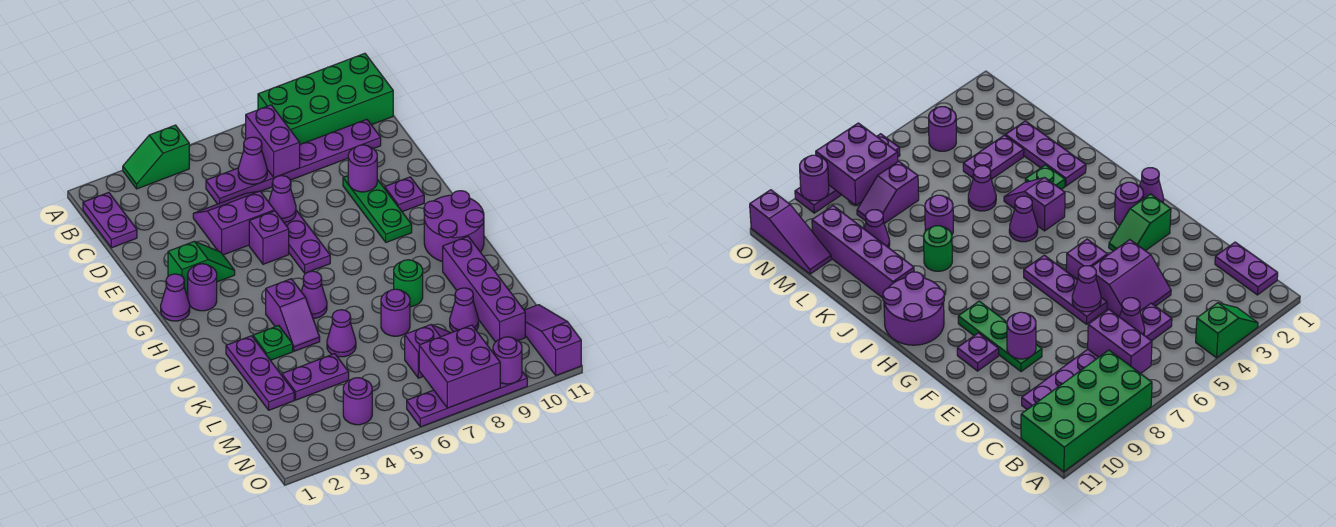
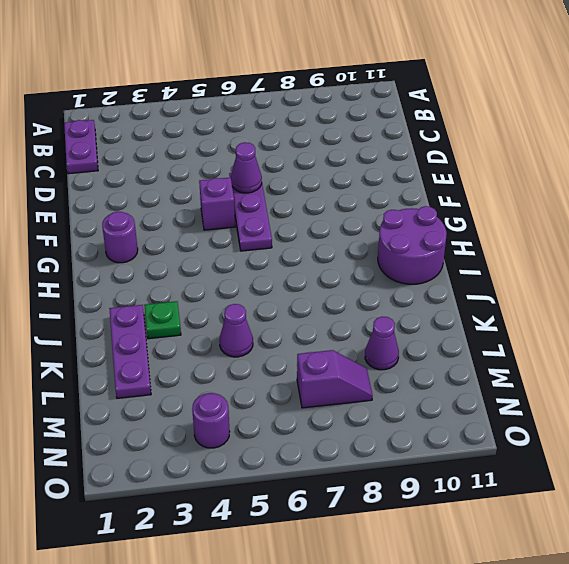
none -> green slope A3:A4 level 1 top 4
none -> green brick A8:B11 level 1
none -> purple plate C5:C10 level 1
none -> purple slope D4:E5 level 1 top E

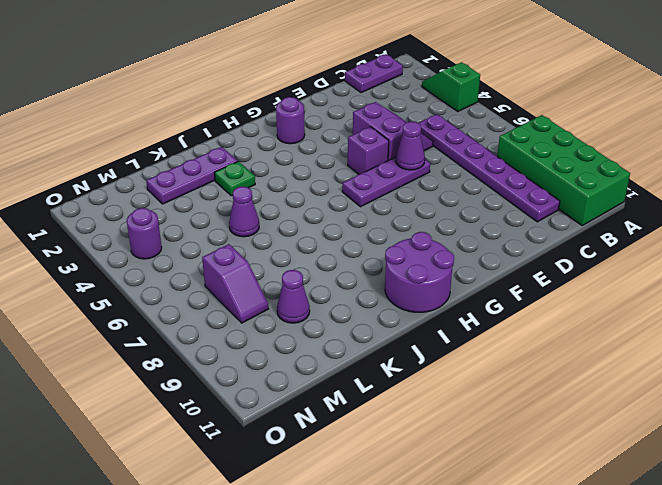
none -> green plate E9:G9 level 1
none -> green slope F2:F3 level 1 top 2
none -> purple plate F10 level 1
none -> purple cone G1 level 1

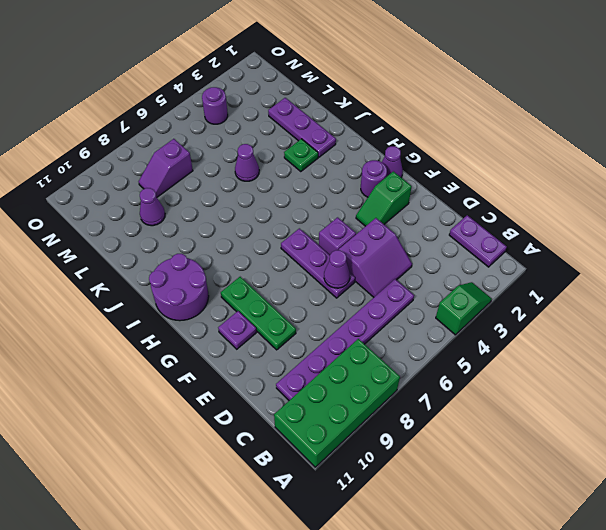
none -> purple slope I4:J4 level 1 top I
none -> purple cone I5 level 1
none -> green round brick J8 level 1
none -> purple brick J10:M10 level 1

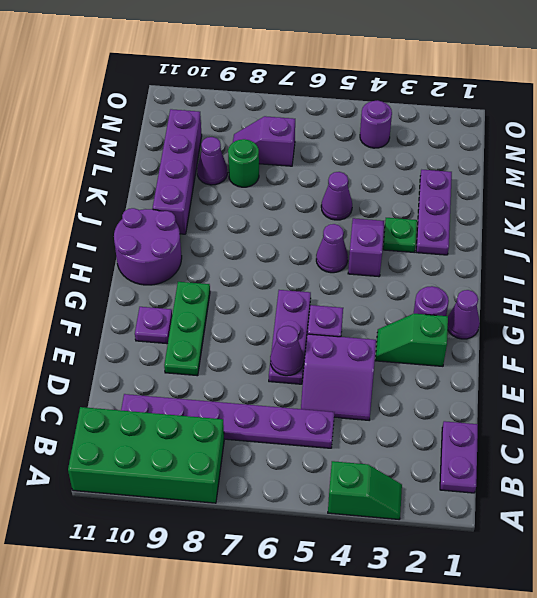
green round brick L8 level 1 -> green round brick J8 level 1
none -> purple round brick K7 level 1
none -> purple plate L3:L4 level 1
none -> purple slope M11:O11 level 1 top O
none -> purple plate O6:O9 level 1

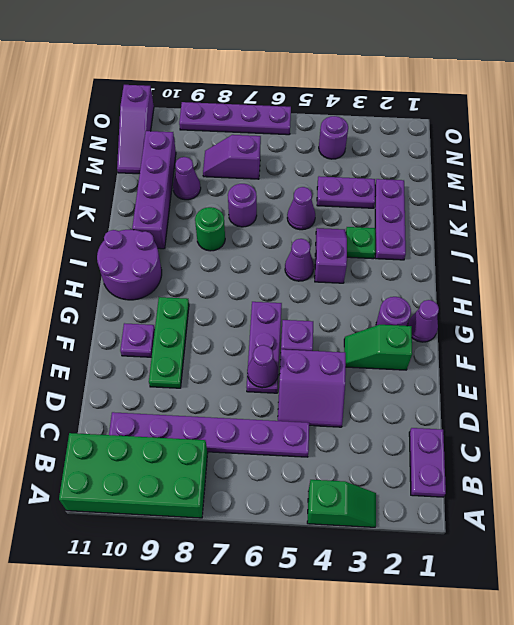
none -> purple brick B7:C7 level 2
none -> purple cone C6 level 2
none -> purple round brick E9 level 2
none -> purple brick N7:O8 level 2

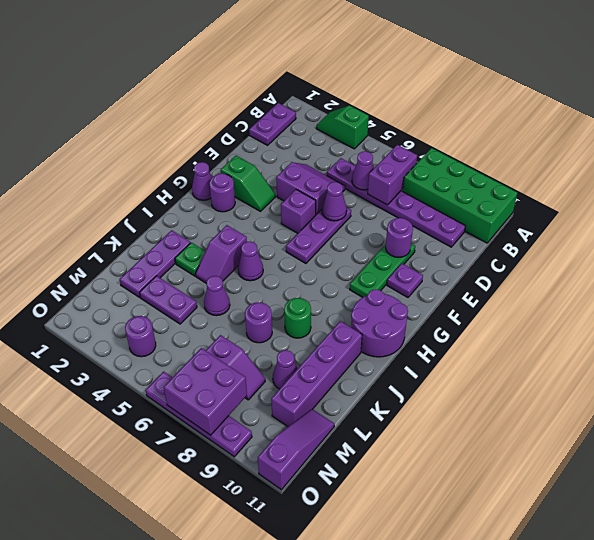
none -> purple round brick O9 level 2

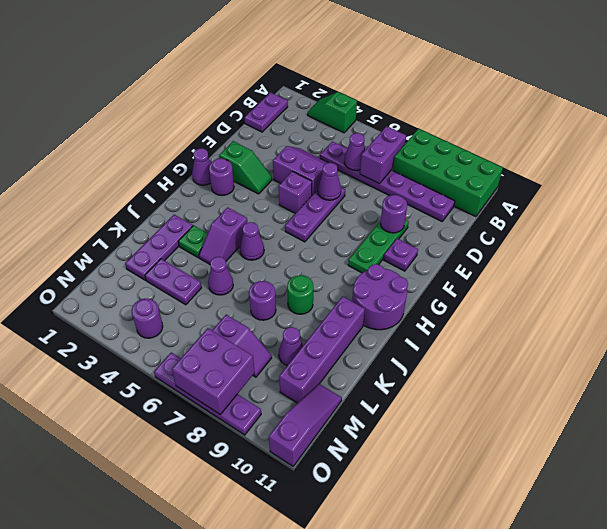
none -> purple round brick O9 level 2

